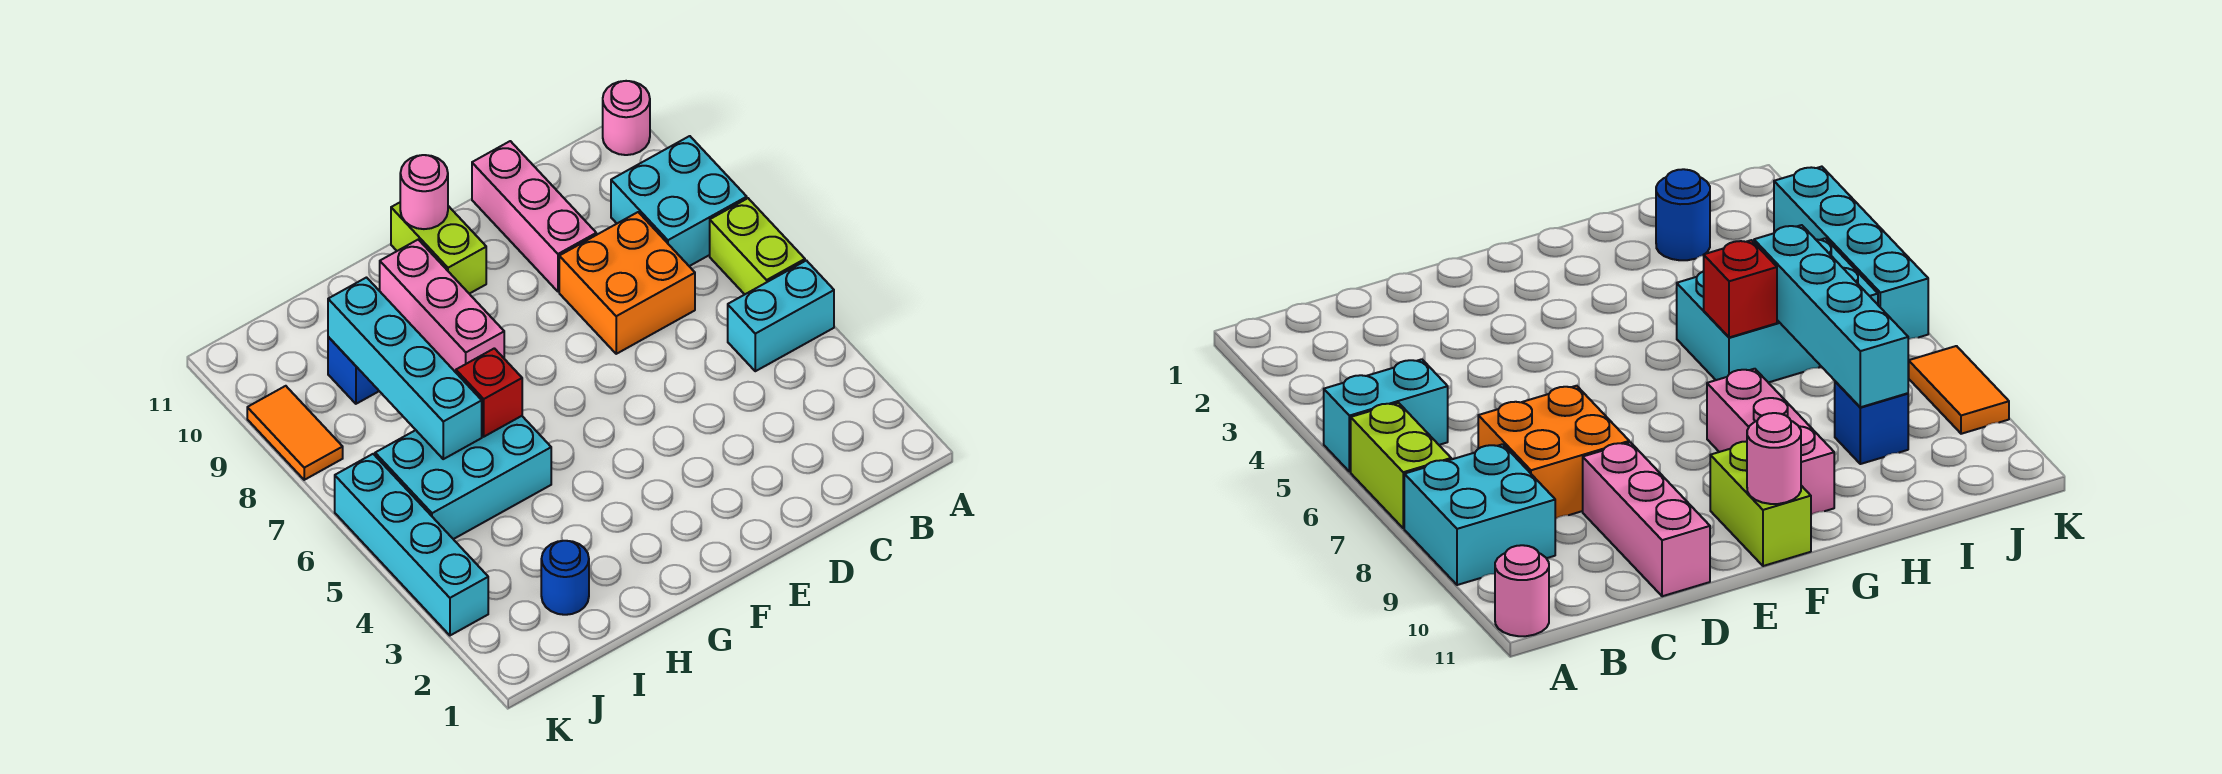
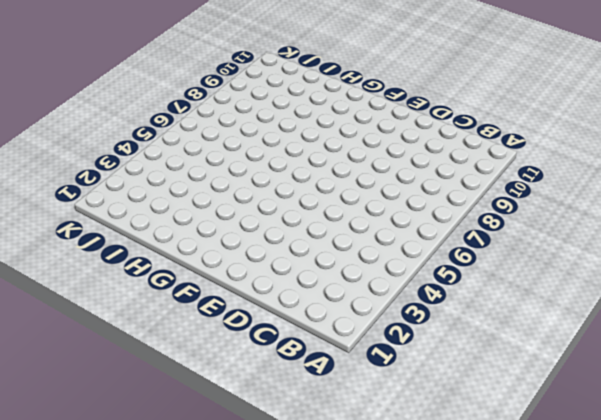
none -> cyan brick A5:B5 level 1
none -> lime brick A6:A7 level 1
none -> cyan brick A8:B9 level 1

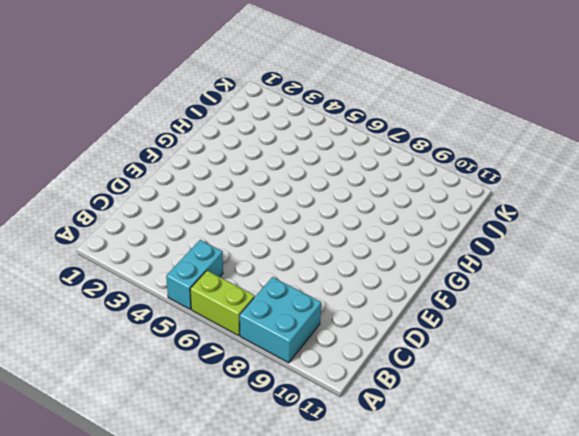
none -> pink round brick A11 level 1
none -> orange brick C7:D8 level 1
none -> pink brick D9:D11 level 1

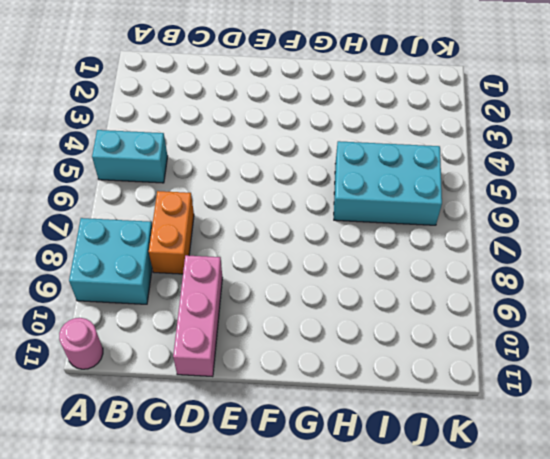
orange brick C7:C8 level 1 -> orange brick C7:D8 level 1
none -> lime brick A6:A7 level 1
none -> lime brick F10:F11 level 1
none -> pink brick G8:G10 level 1

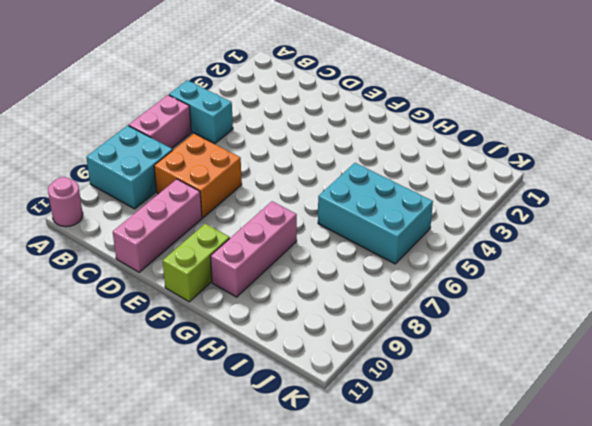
pink brick A6:A7 level 1 -> lime brick A6:A7 level 1
none -> blue round brick I2 level 1
none -> blue brick I9 level 1
none -> cyan brick K3:K6 level 1

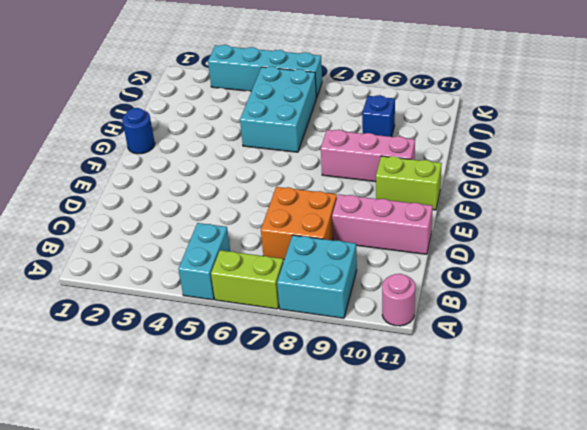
blue round brick G1 level 1 -> blue round brick I2 level 1
none -> orange tile K8:K9 level 1
none -> pink round brick F11 level 2
none -> red brick H6 level 2

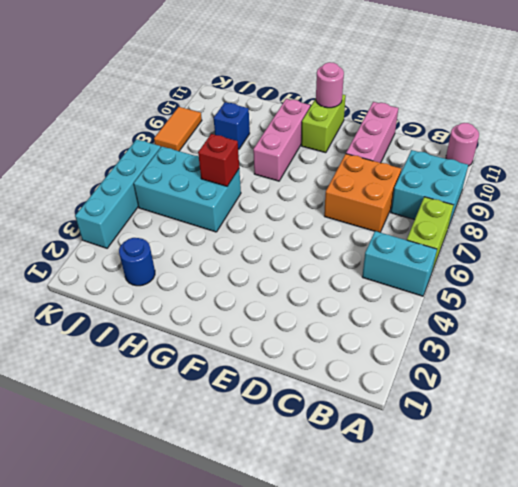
none -> cyan brick I6:I9 level 2

